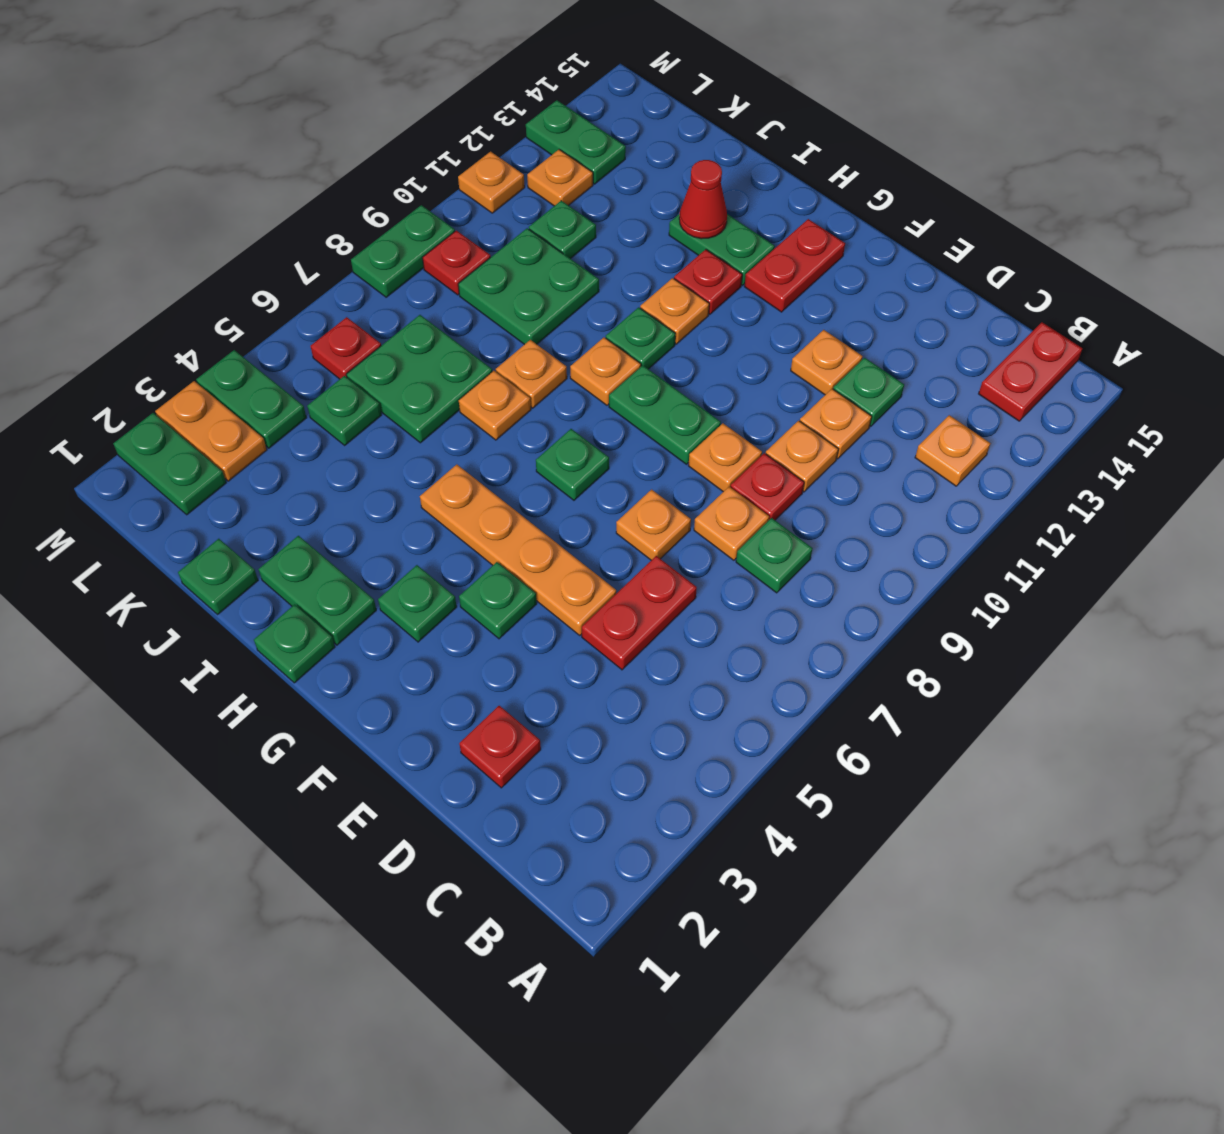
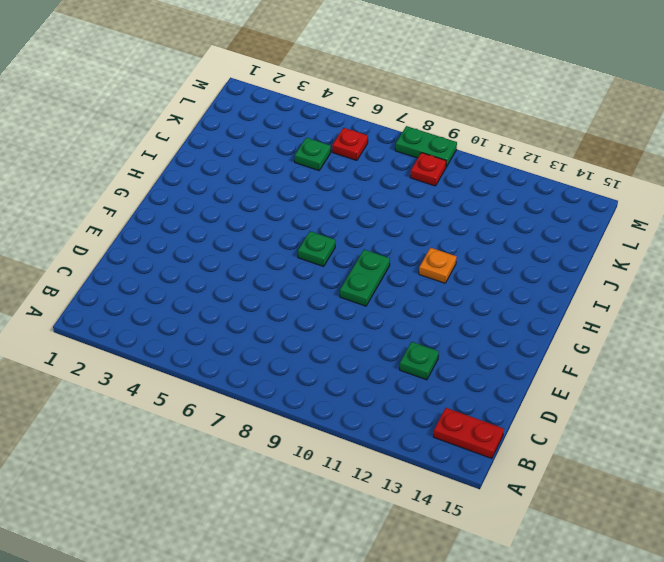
none -> orange plate B12 level 1
none -> green plate C8 level 1
none -> red plate D2 level 1
none -> red plate D5:D6 level 1

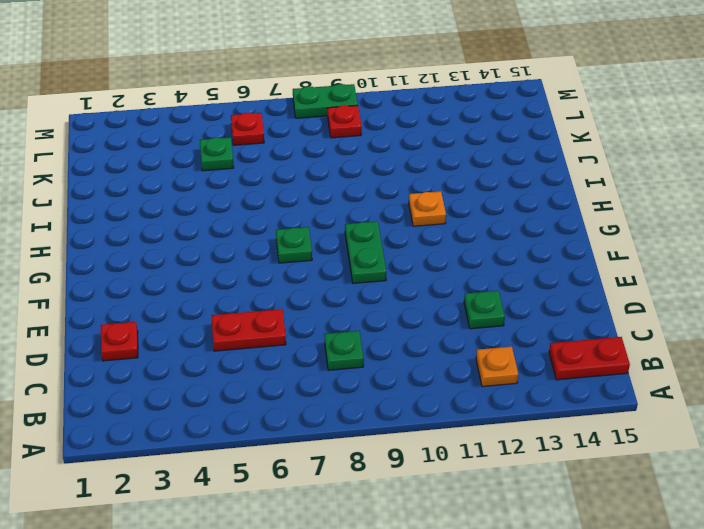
none -> orange plate D8 level 1
none -> red plate D9 level 1
none -> orange plate D10 level 1
none -> orange plate D11 level 1

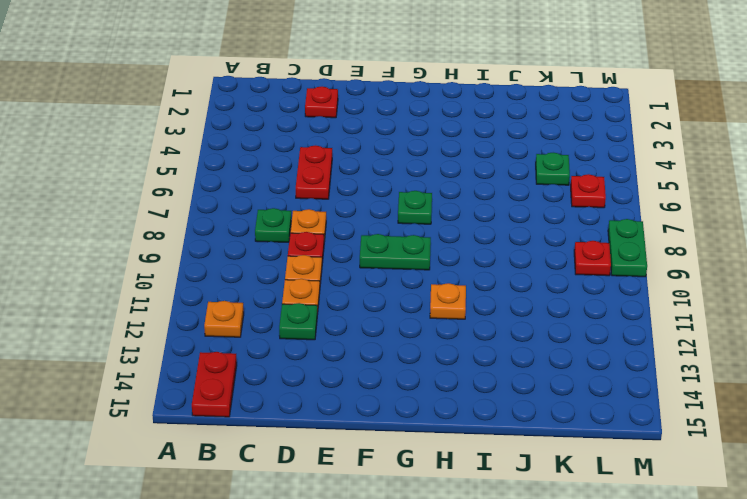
none -> orange plate E5:H5 level 1
none -> orange plate E7 level 1
none -> orange plate E9 level 1
none -> orange plate E12 level 1

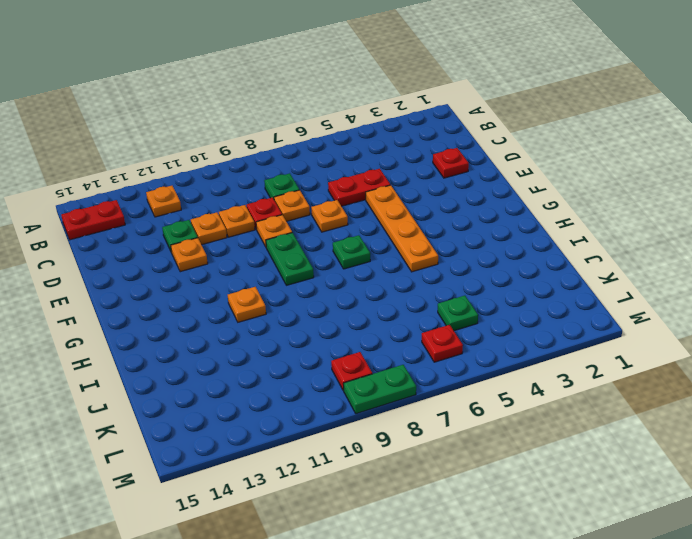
none -> green plate F4 level 1
none -> green plate G3 level 1
none -> red plate G13:G14 level 1
none -> green plate H1 level 1

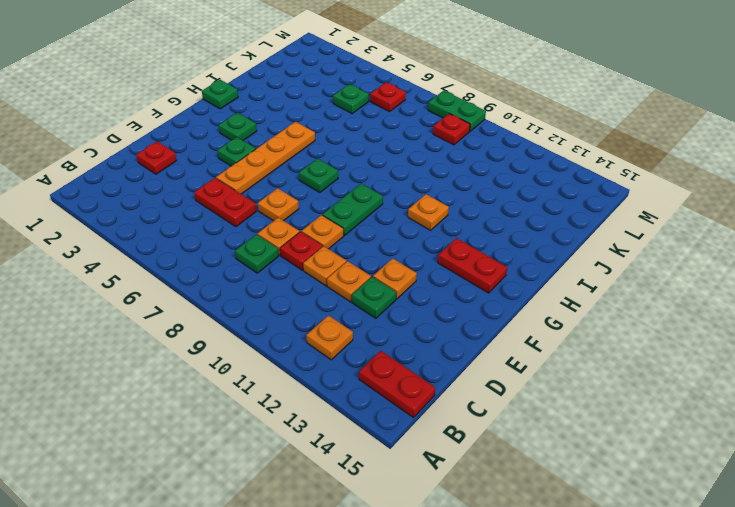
none -> green plate H2:I2 level 1
none -> orange plate H9 level 1
none -> green plate H10 level 1
none -> red plate H12 level 1

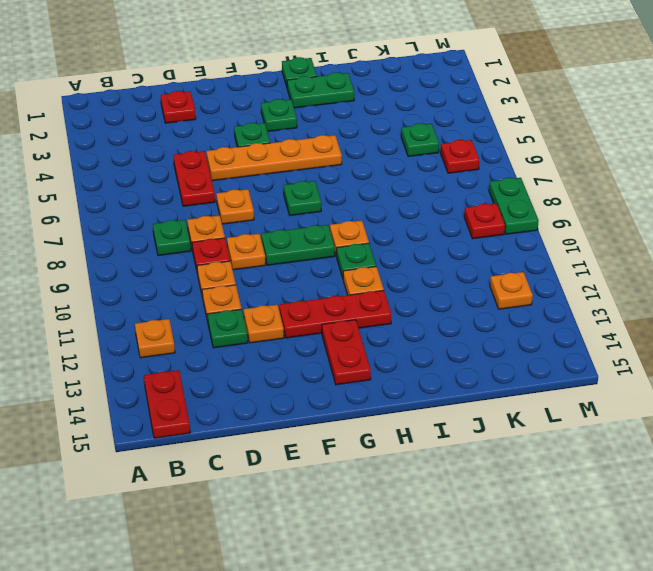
red plate F12:H12 level 1 -> red plate H12 level 1
none -> green plate H13:I13 level 1
none -> orange plate I7 level 1
none -> orange plate I8 level 1
none -> green plate J1 level 1

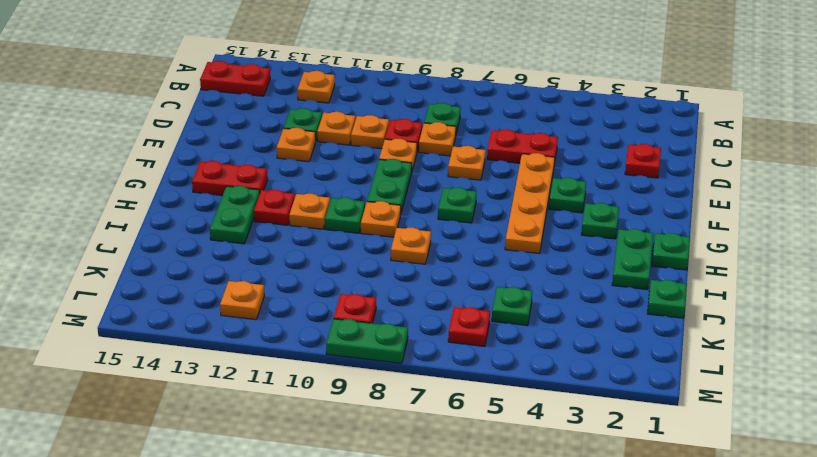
none -> orange plate I7 level 1
none -> green plate J6:K7 level 1
none -> green plate J9:K10 level 1
none -> green plate K11 level 1

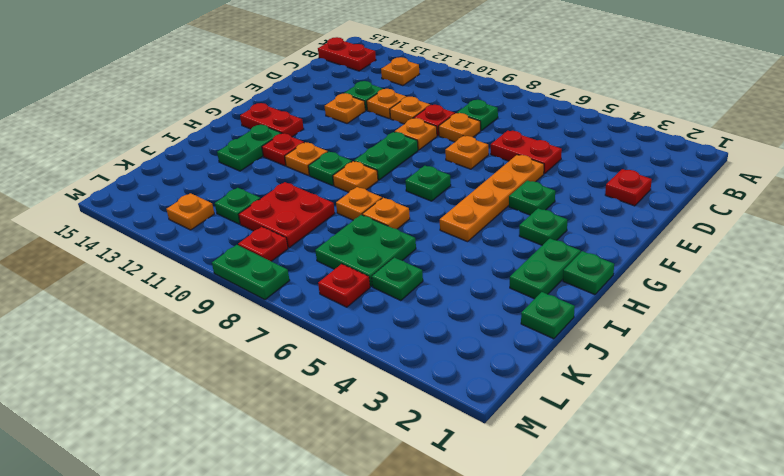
red plate J9:K10 level 1 -> green plate J9:K10 level 1
none -> green plate L2:M2 level 1
none -> orange plate L3:M3 level 1
none -> green plate L4:M4 level 1
none -> green plate L13:M13 level 1

